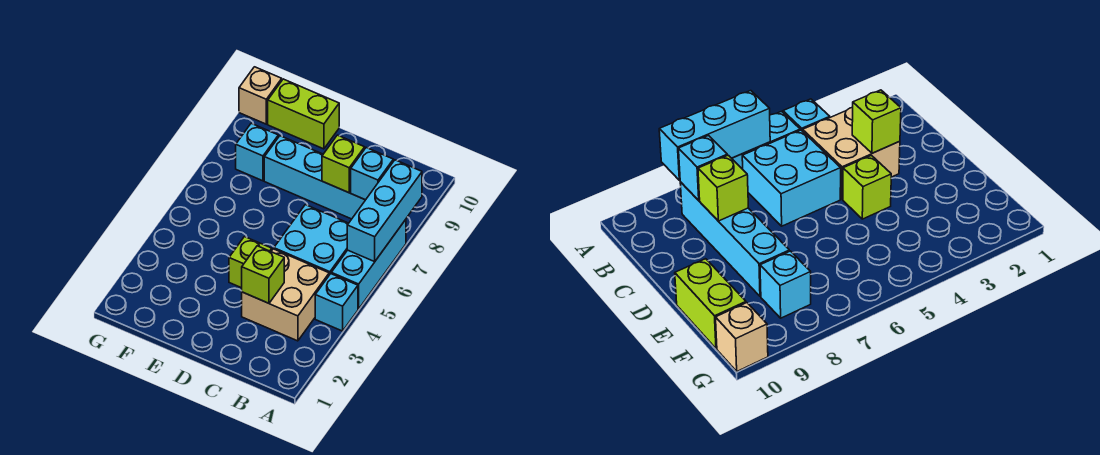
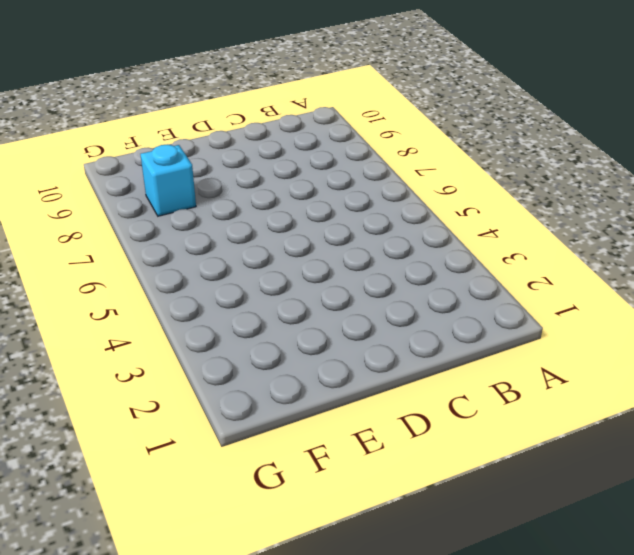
none -> cyan brick A4 level 1
none -> cyan brick A5:A7 level 1
none -> tan brick B3:C4 level 1

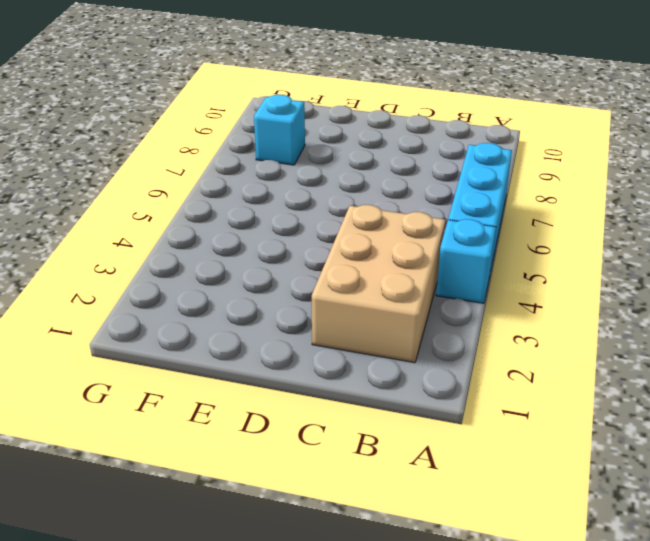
tan brick B2:C4 level 1 -> tan brick B3:C4 level 1
none -> cyan brick B5:C6 level 1
none -> cyan brick B8:E8 level 1
none -> lime brick D4 level 1

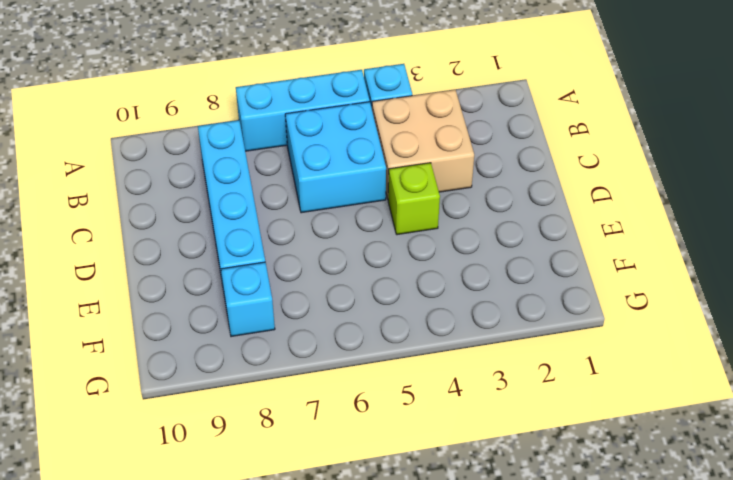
none -> lime brick E10:F10 level 1
none -> tan brick G10 level 1
none -> cyan brick A6:A8 level 2

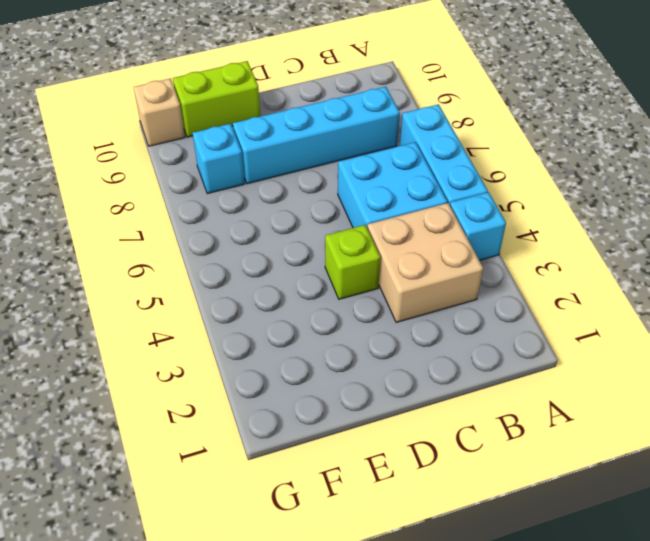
none -> cyan brick A6:A8 level 2
none -> cyan brick B8 level 2
none -> lime brick C3 level 2

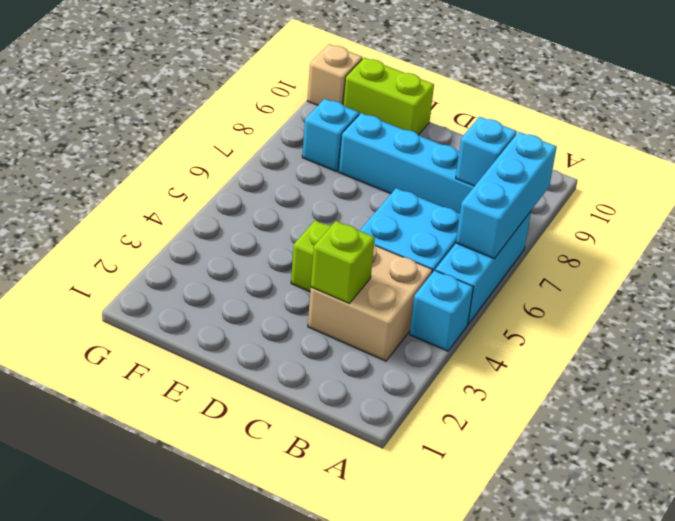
none -> lime brick C8 level 2

